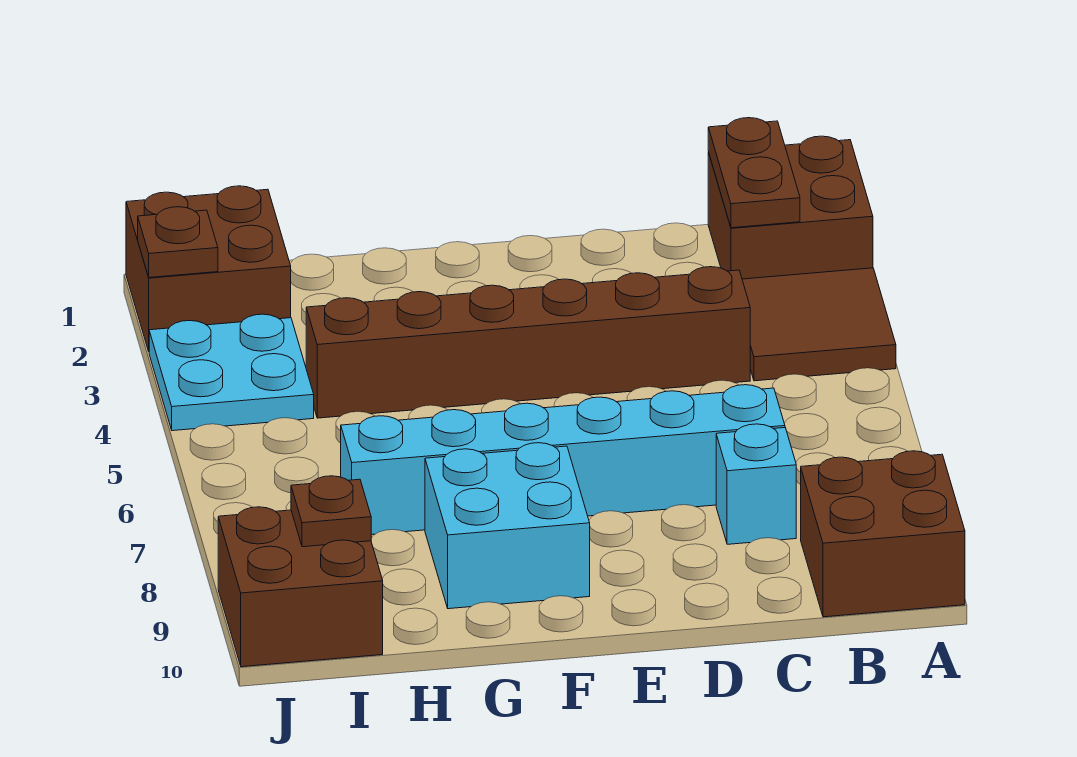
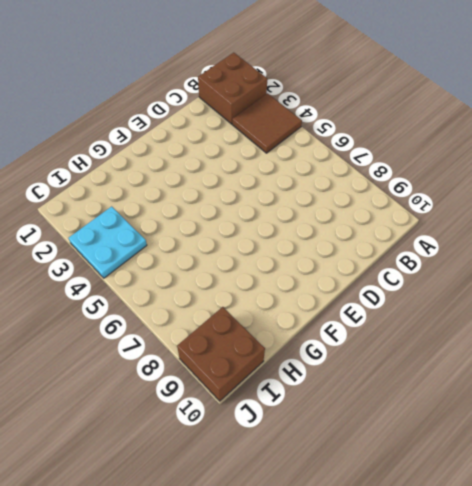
none -> brown brick A9:B10 level 1
none -> brown brick C4:H4 level 1
none -> cyan brick C7:H7 level 1

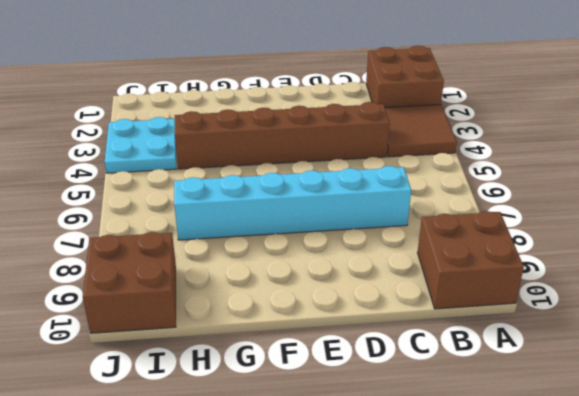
none -> cyan brick C8 level 1
none -> cyan brick F8:G9 level 1
none -> brown brick I1:J2 level 1

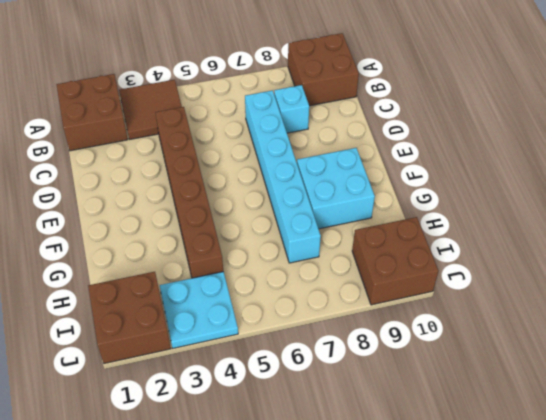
none -> brown plate B1:B2 level 2
none -> brown plate I9 level 2
none -> brown plate J2 level 2

